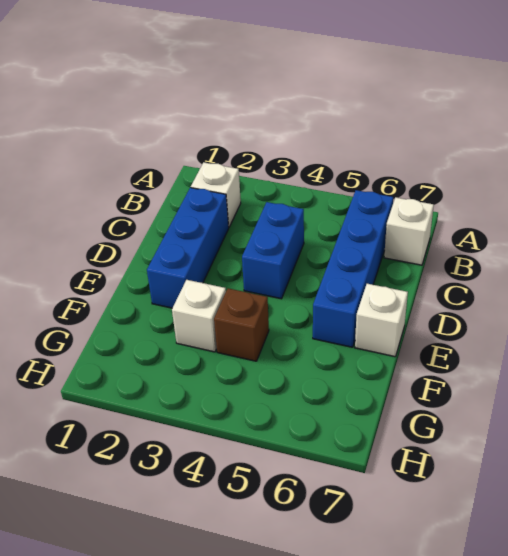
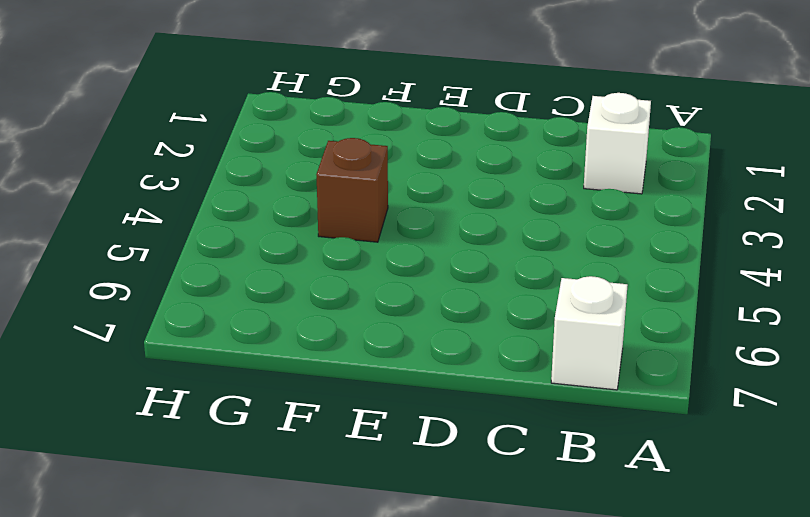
none -> blue brick B6:E6 level 1
none -> blue brick C2:E2 level 1

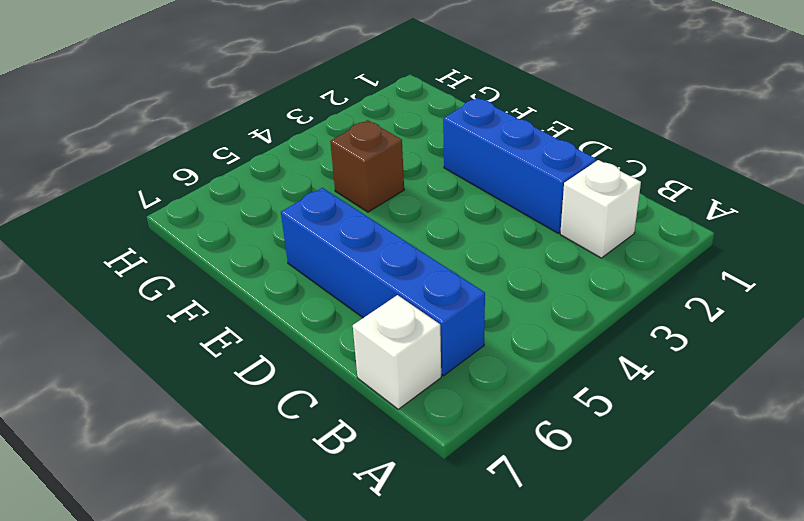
none -> blue brick C4:D4 level 1
none -> white brick E7 level 1

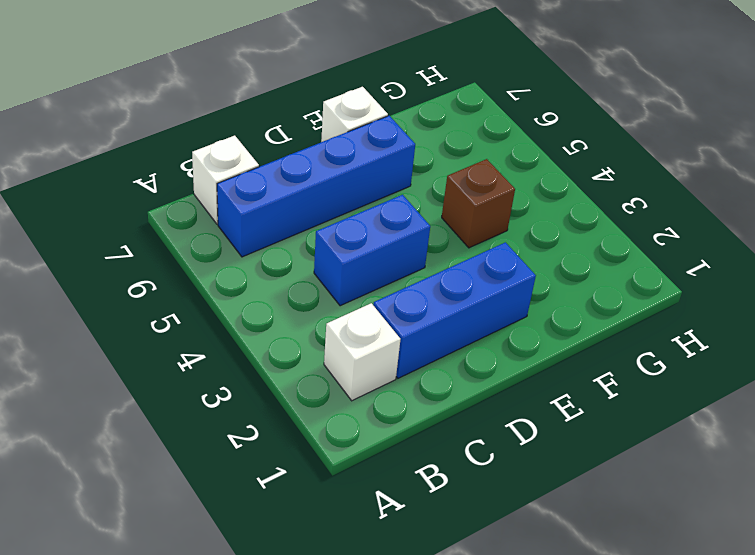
none -> white brick F3 level 1

